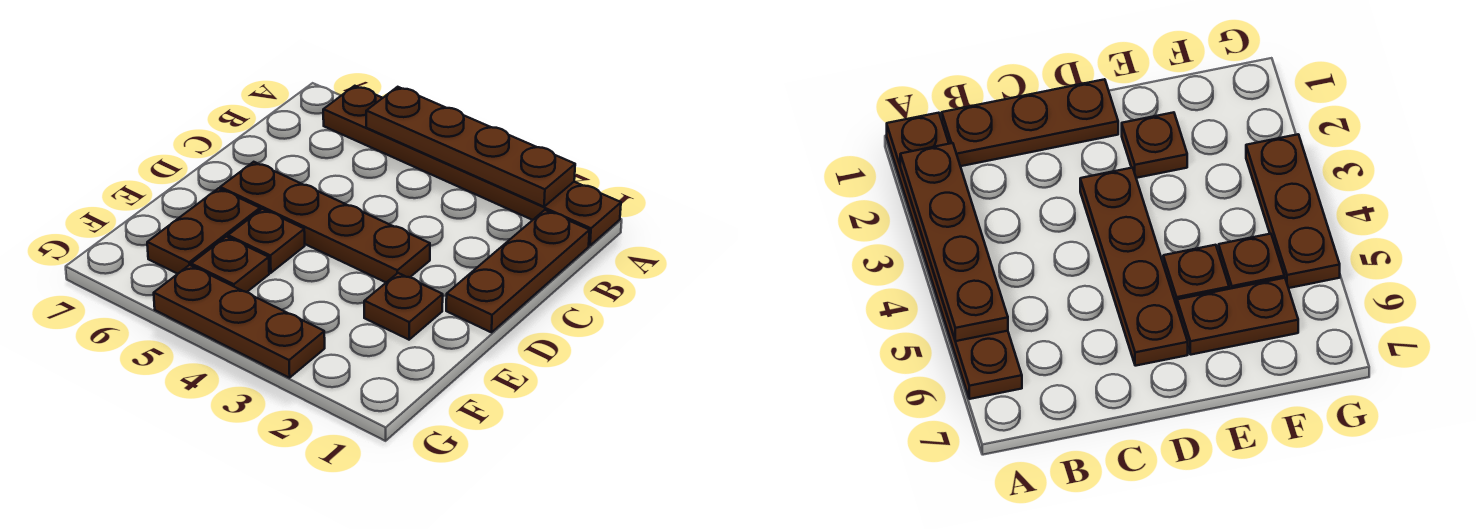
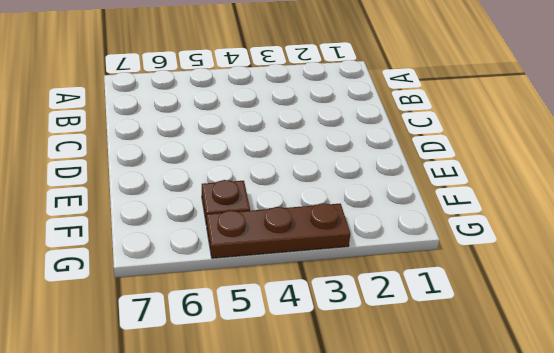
none -> brown plate A1:A6 level 1
none -> brown plate B1:D1 level 1

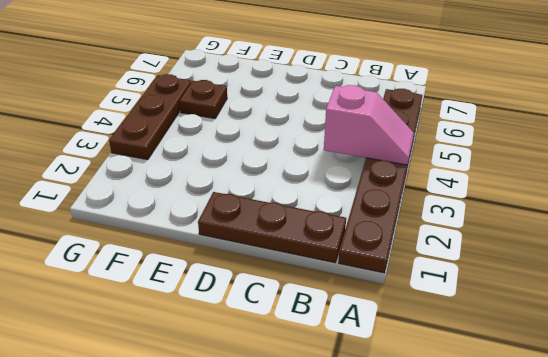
pink slope A4:B4 level 2 top B -> brown plate A2:A5 level 2
none -> brown plate D3:D6 level 1
none -> brown plate E2 level 1

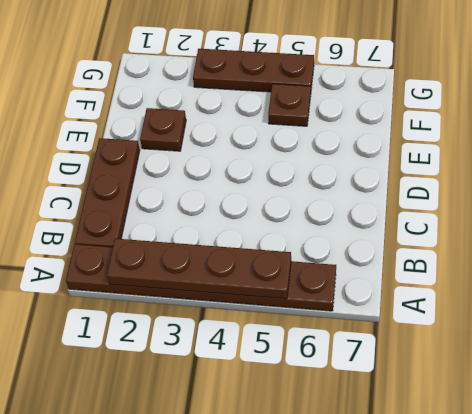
none -> brown plate D3:D6 level 1
none -> brown plate E5 level 1

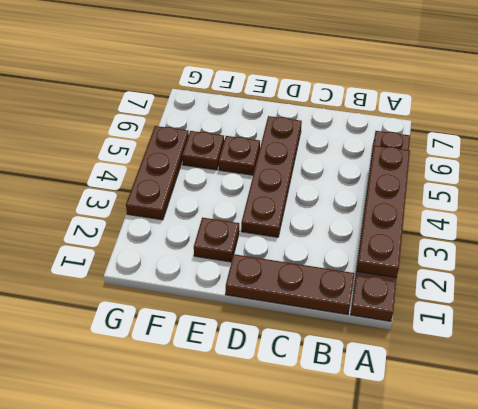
none -> brown plate E6:F6 level 1

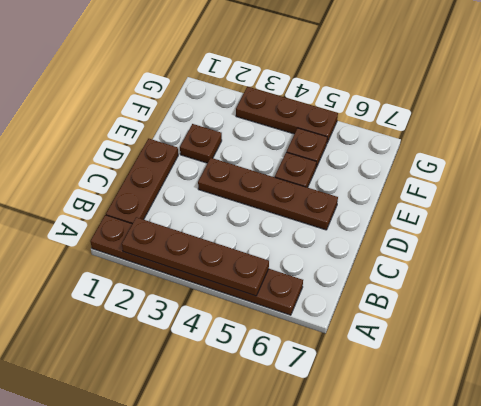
none -> brown plate E6:F6 level 1

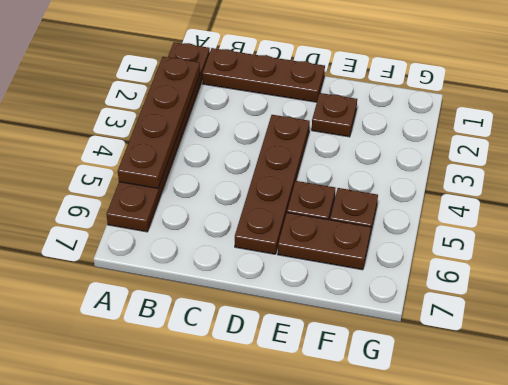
none -> brown plate G3:G5 level 1

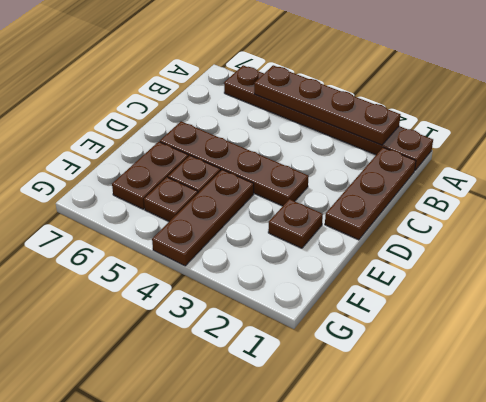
brown plate E4:G4 level 1 -> brown plate G3:G5 level 1

